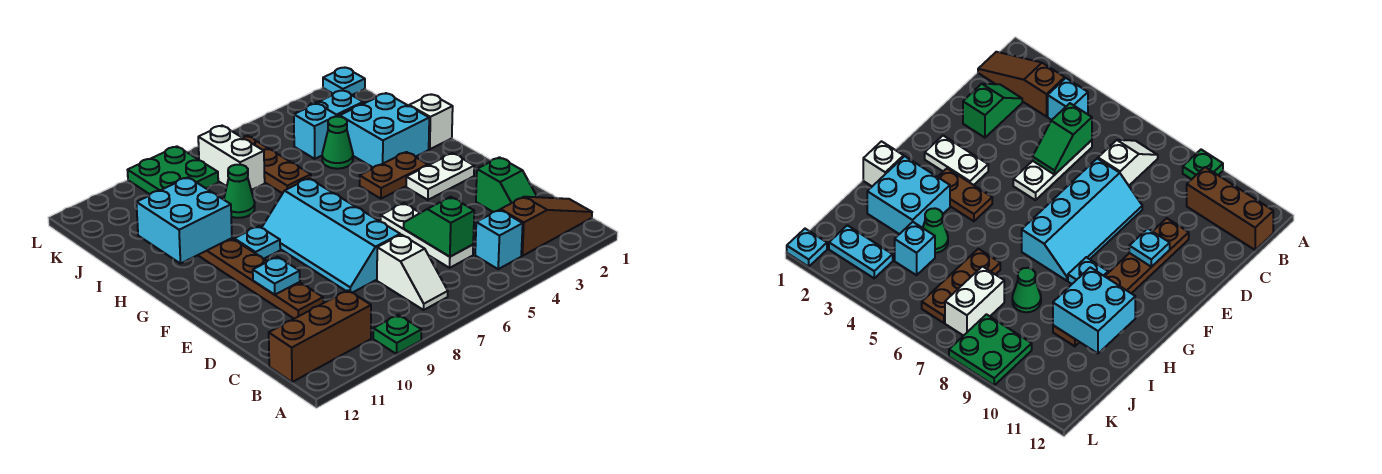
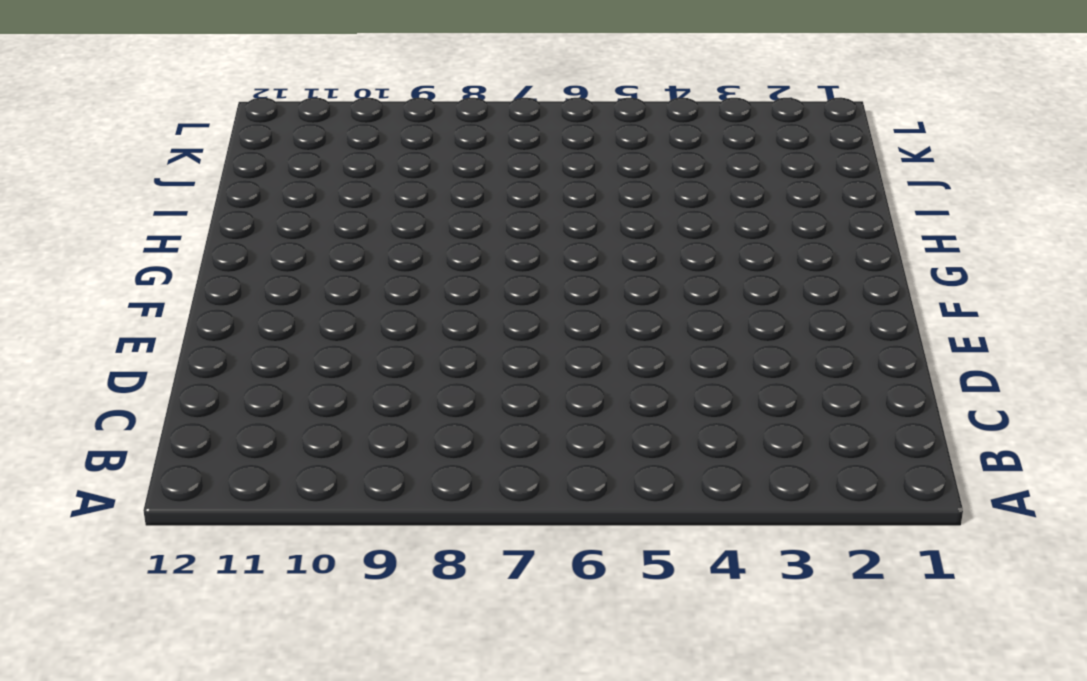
none -> green plate A9 level 1
none -> brown slope B1:B3 level 1 top 3
none -> cyan brick B4 level 1

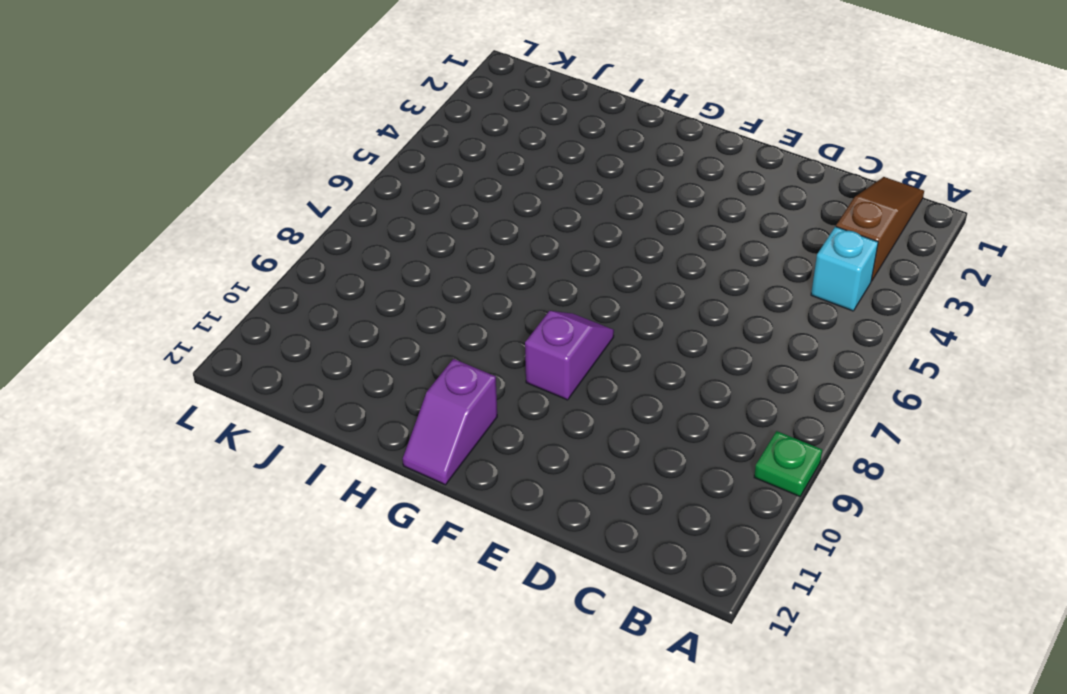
purple slope F8:F9 level 1 top 9 -> cyan slope D7:G8 level 1 top 7
purple slope G11:G12 level 1 top 11 -> none
none -> white slope B7:C7 level 1 top C
none -> brown brick B10:B12 level 1
none -> green slope C2:D2 level 1 top D

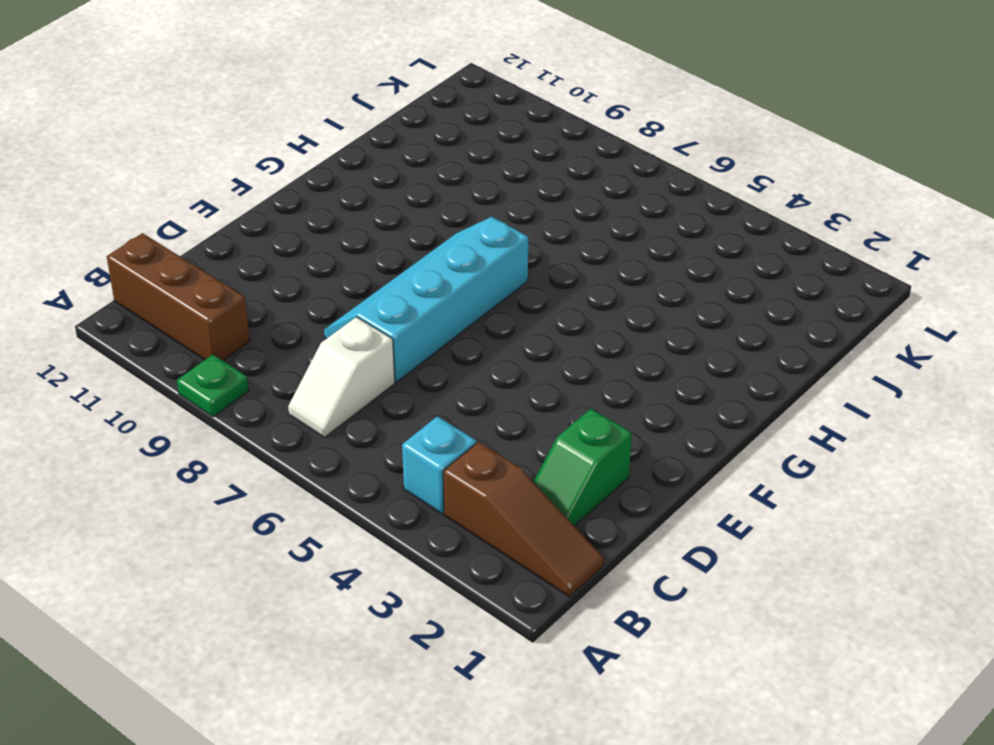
none -> white plate C5:E5 level 1
none -> brown plate D10:I10 level 1
none -> white plate F2:F3 level 1

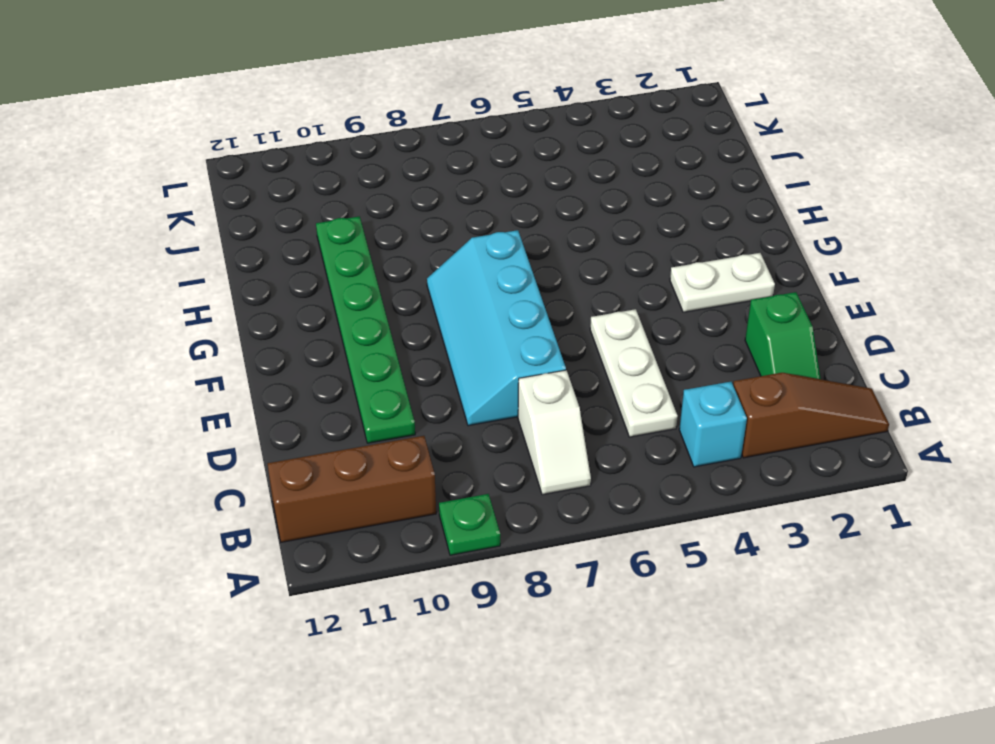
green plate D10:I10 level 1 -> brown plate D10:I10 level 1
none -> brown plate G3:G4 level 1
none -> cyan plate G9 level 1
none -> white brick H1 level 1

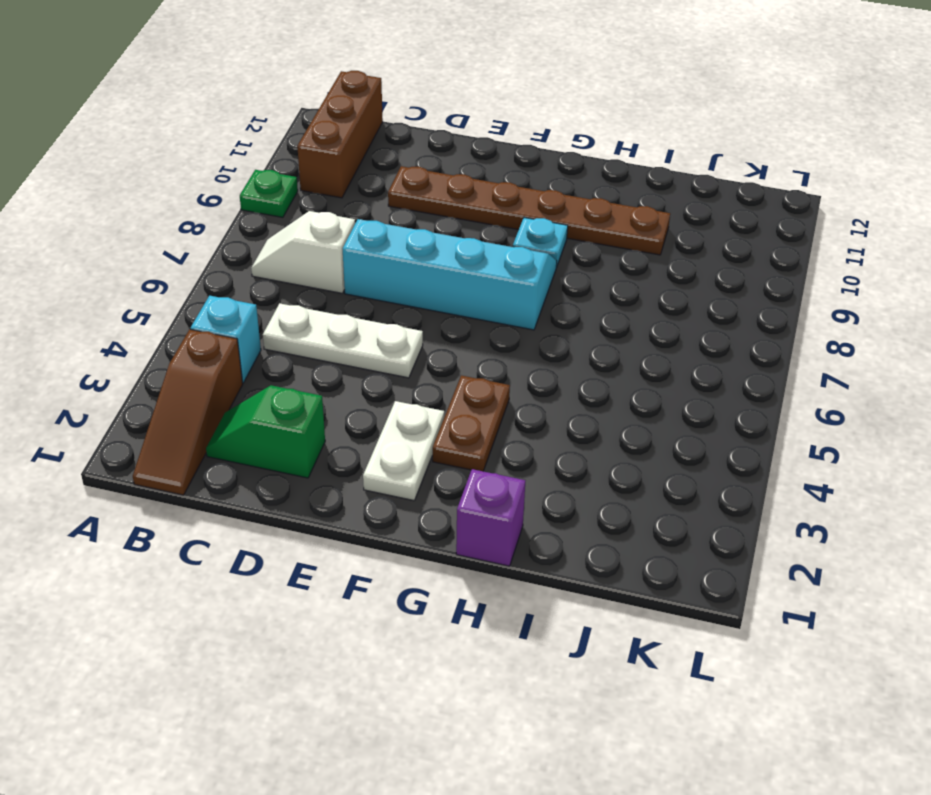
purple brick H1 level 1 -> white brick H1 level 1
none -> cyan brick H2:I3 level 1
none -> green cone I4 level 1
none -> brown plate I6:K6 level 1

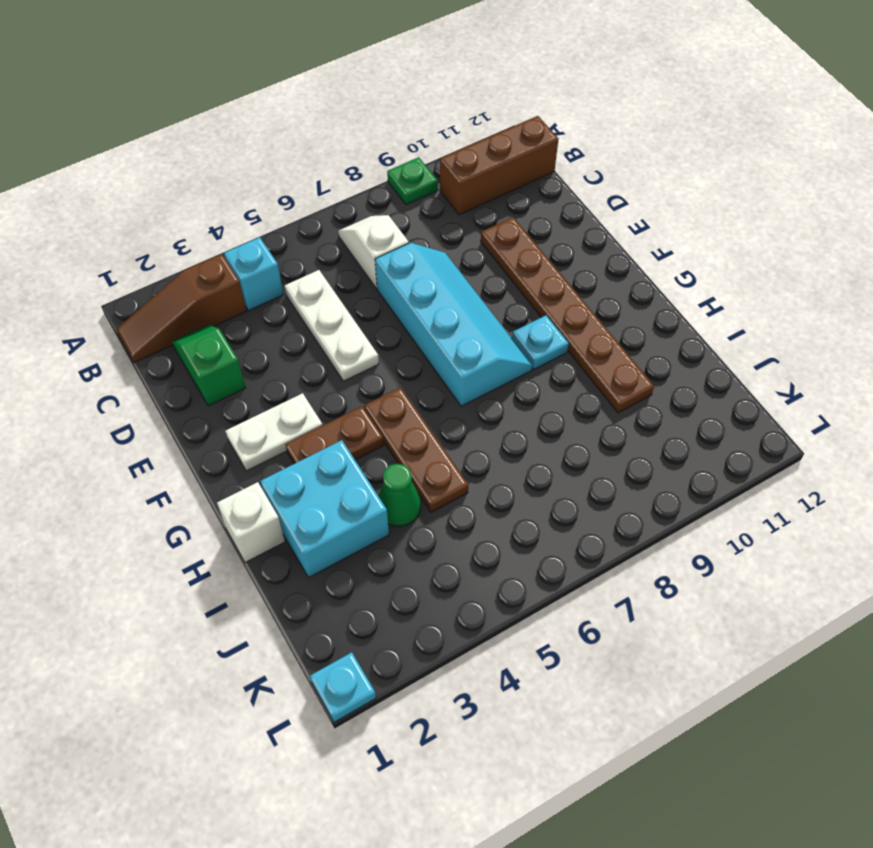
brown plate G5:I5 level 1 -> brown plate I6:K6 level 1
none -> green cone I8 level 1
none -> cyan brick J4 level 1
none -> white brick J7:K7 level 1

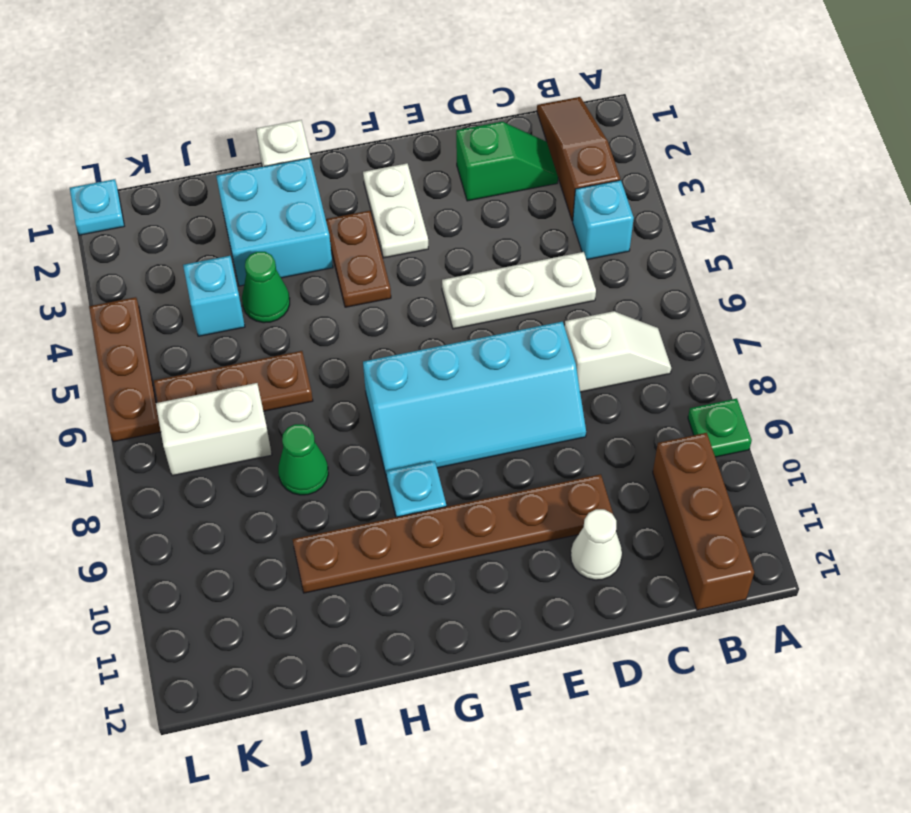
white cone D11 level 1 -> none
brown plate L4:L6 level 1 -> none
none -> cyan plate K2:K3 level 1
none -> green plate K8:L9 level 1
none -> green slope C5:D5 level 2 top C

